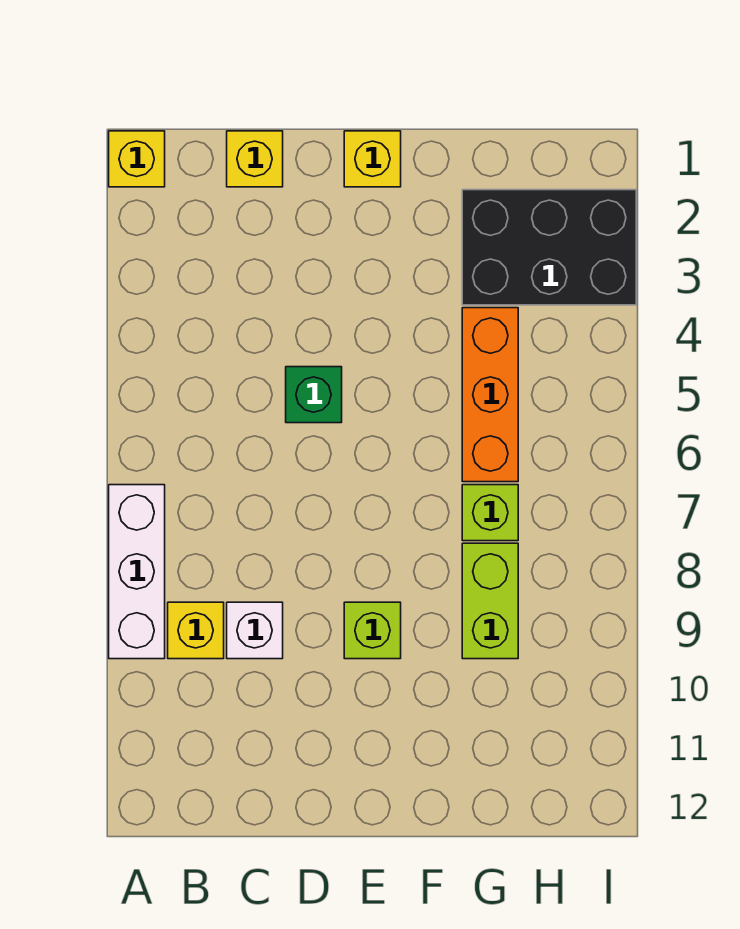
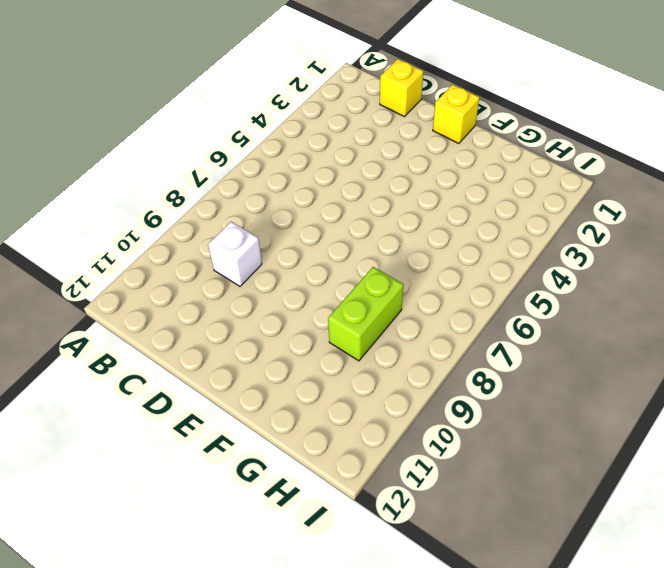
none -> yellow brick A1 level 1
none -> white brick A7:A9 level 1
none -> yellow brick B9 level 1

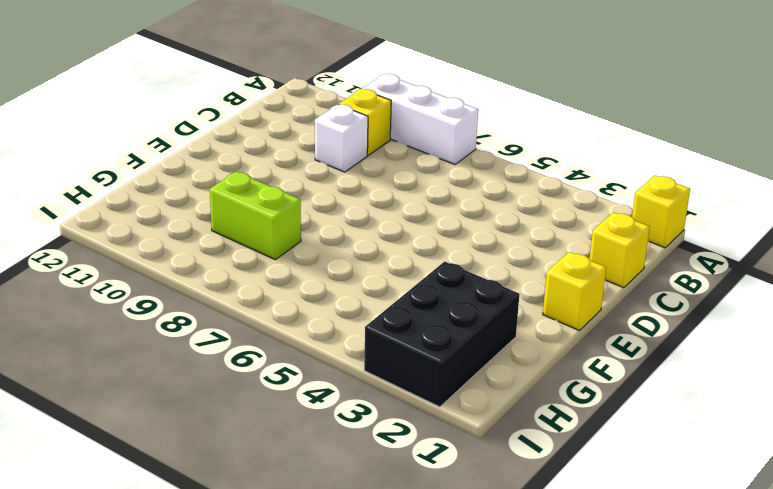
none -> green brick D5 level 1
none -> lime brick E9 level 1
none -> orange brick G4:G6 level 1

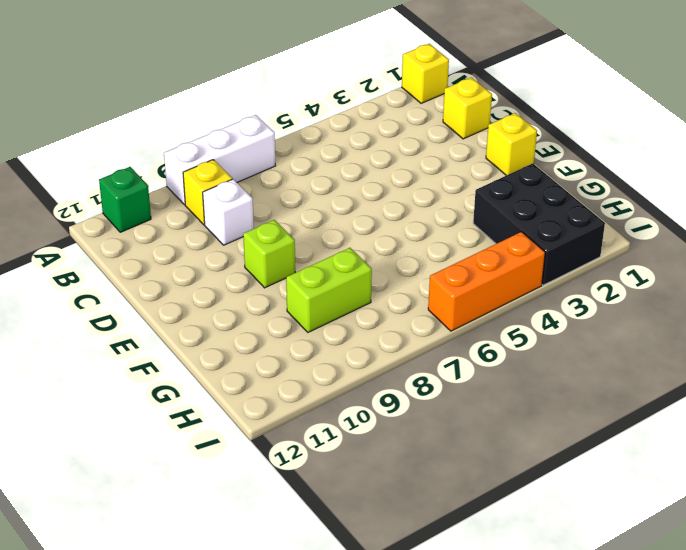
green brick A11 level 1 -> green brick D5 level 1
orange brick I4:I6 level 1 -> orange brick G4:G6 level 1
none -> lime brick G7 level 1

